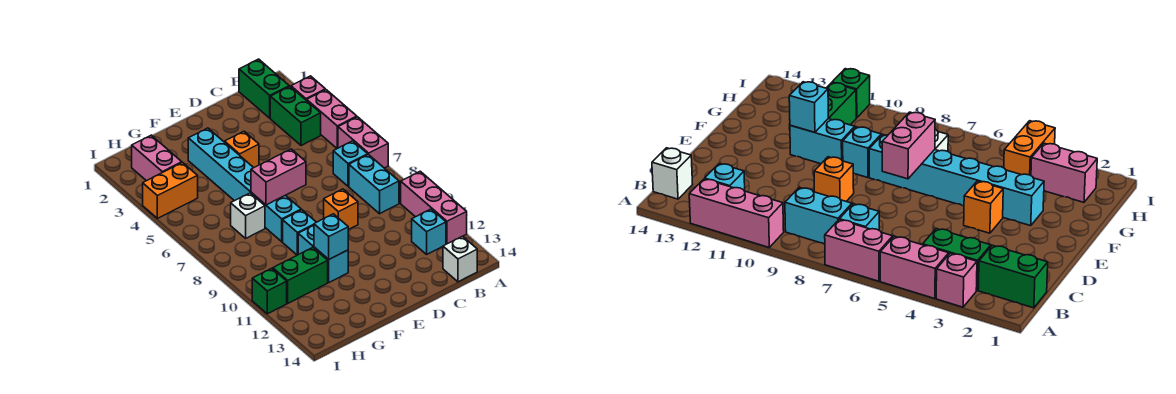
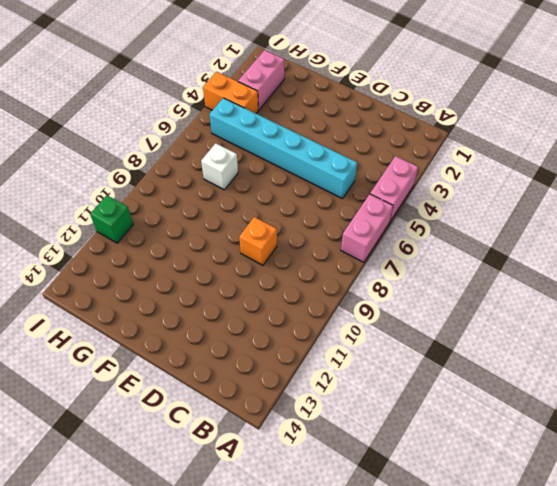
cyan brick C5:H5 level 1 -> cyan brick F3:F8 level 1
none -> pink brick A3 level 1
none -> pink brick A10:A12 level 1
none -> green brick B1:B2 level 1

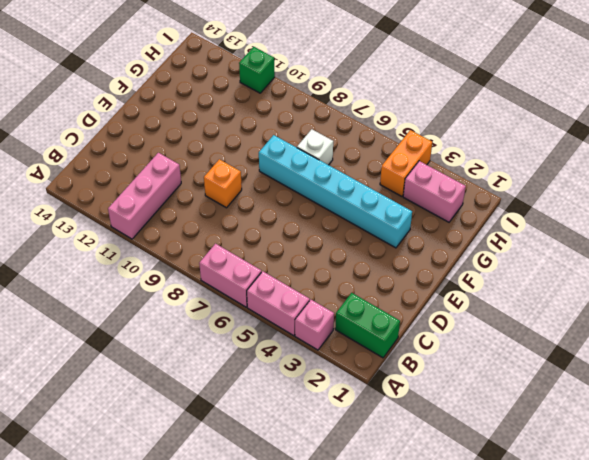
pink brick A11:C11 level 1 -> pink brick A10:A12 level 1
none -> green brick B3:B4 level 1
none -> cyan brick B7 level 1
none -> cyan brick B8:B9 level 1

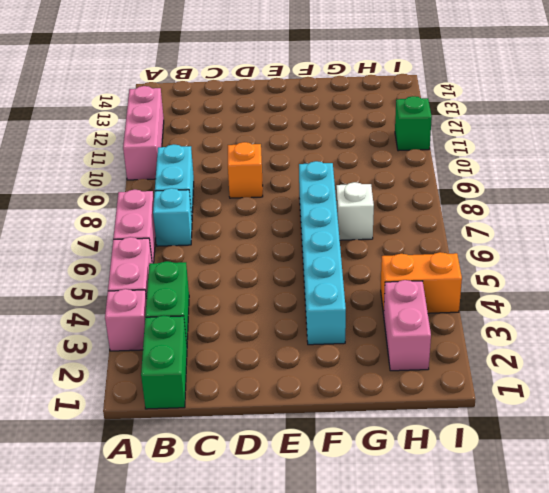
none -> cyan brick B12 level 1
none -> white brick B14 level 1
none -> orange brick E4 level 1

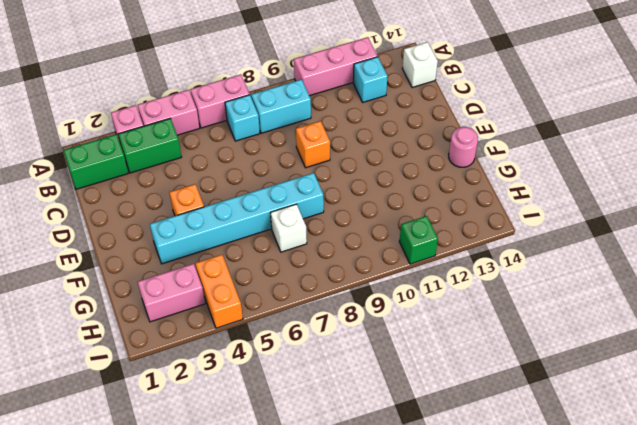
pink round brick F14 level 1 -> none
none -> cyan brick F9 level 1
none -> cyan brick F10:F11 level 1
none -> green brick G11:H11 level 1

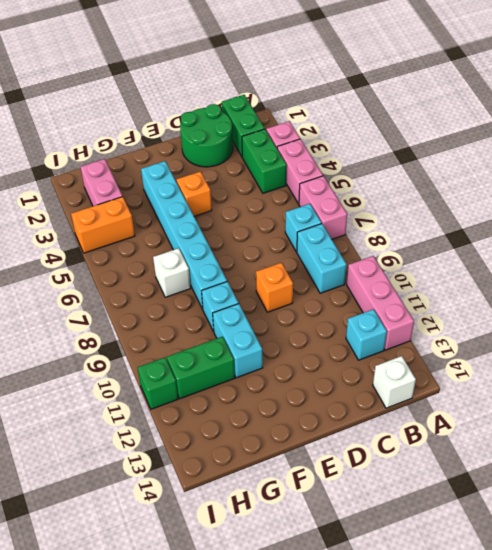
green round brick C1:D2 level 1 -> none
none -> pink brick E7:F7 level 2
none -> cyan brick F11 level 2

